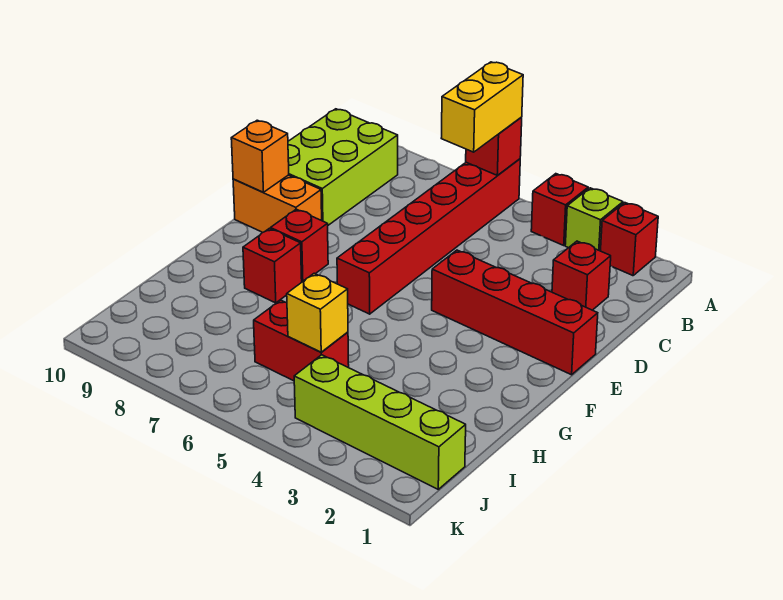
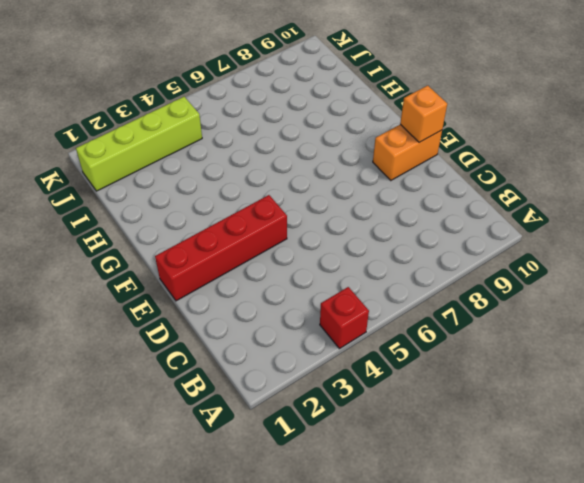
none -> red brick A2 level 1
none -> lime brick A3 level 1
none -> red brick A6:F6 level 1

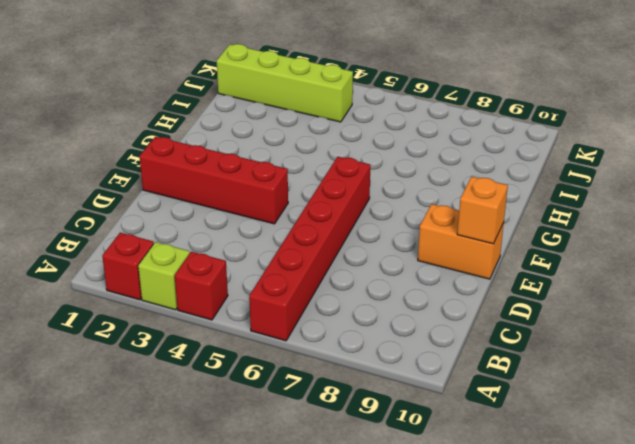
none -> lime brick B9:D10 level 1
none -> red brick C2 level 1
none -> red brick F8 level 1

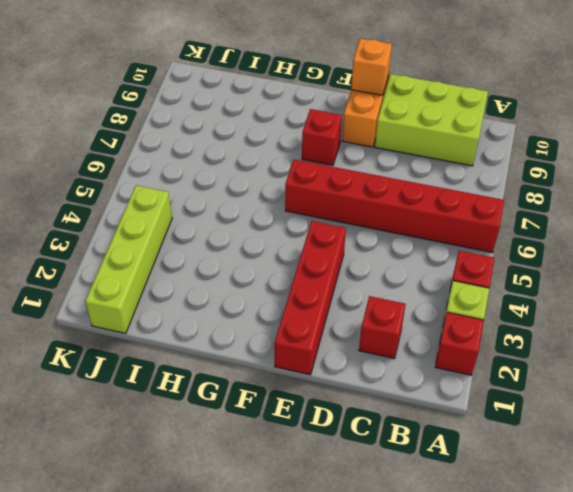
none -> red brick G8 level 1
none -> red brick I5:I6 level 1
none -> red brick A6 level 2

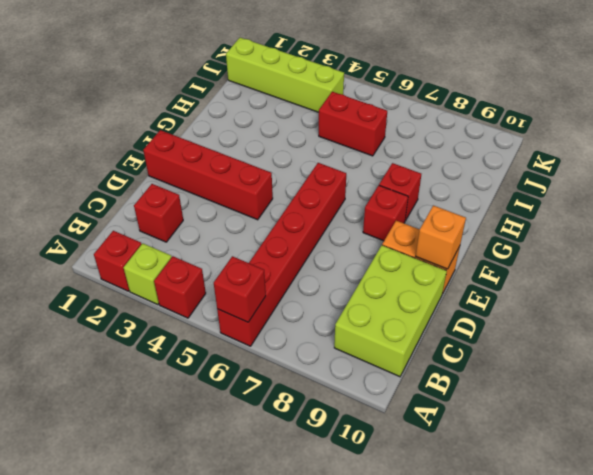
none -> yellow brick I5 level 2
none -> yellow brick A6:B6 level 3

